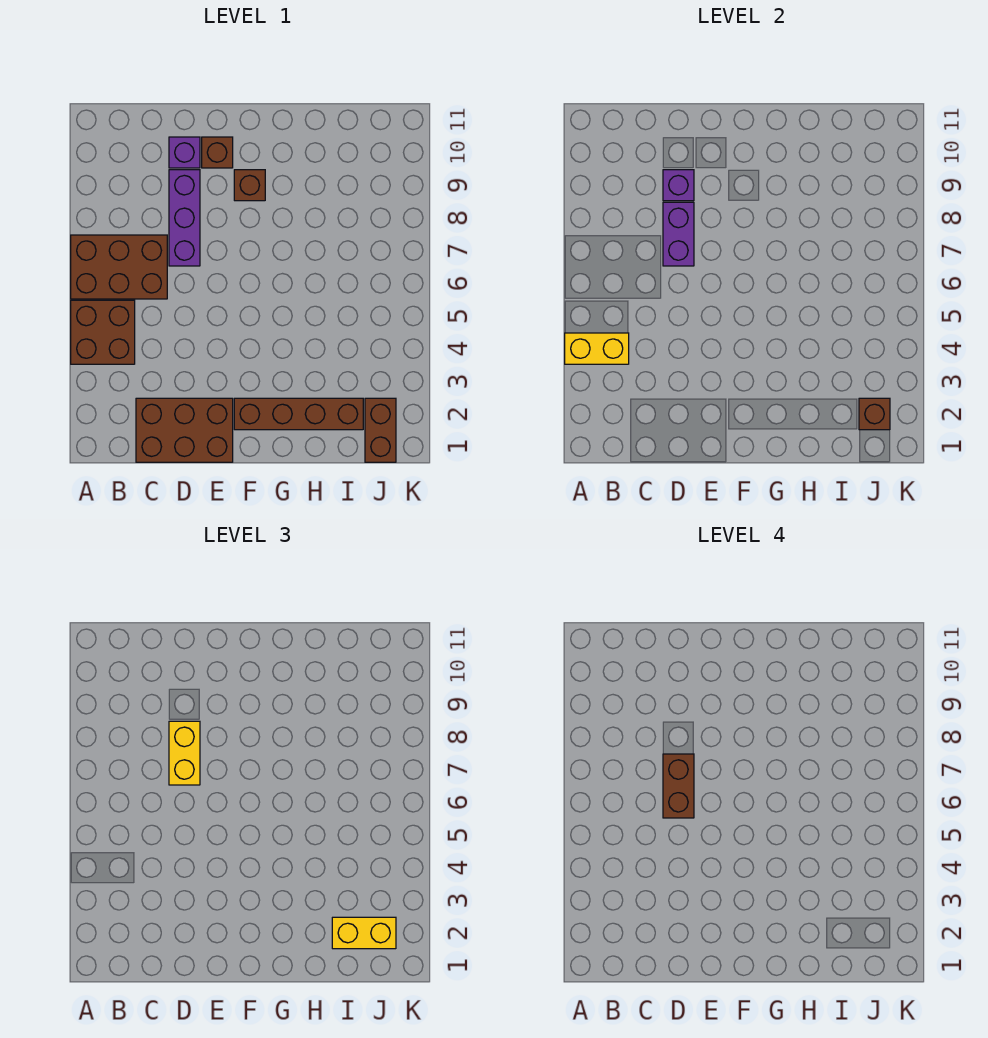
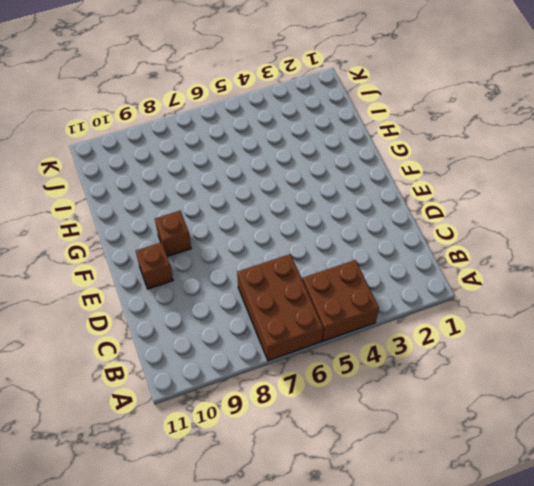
none -> brown brick C1:E2 level 1
none -> purple brick D7:D9 level 1
none -> purple brick D10 level 1

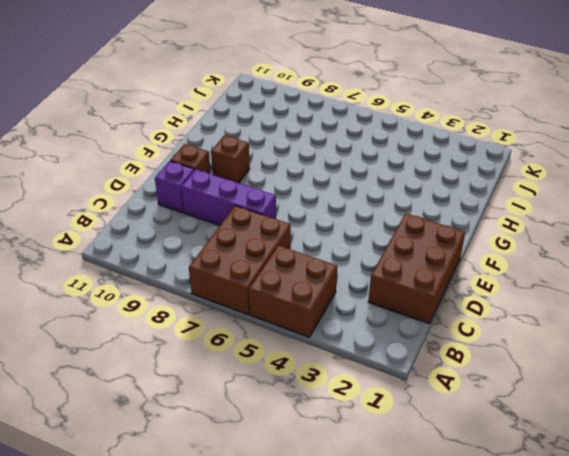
none -> brown brick F2:I2 level 1
none -> brown brick J1:J2 level 1
none -> yellow brick A4:B4 level 2

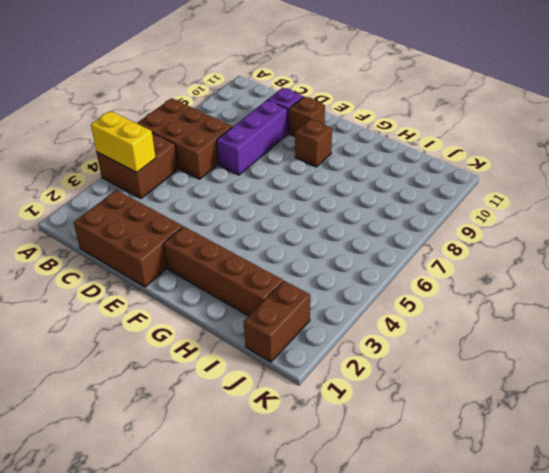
none -> purple brick D7:D8 level 2
none -> purple brick D9 level 2
none -> brown brick J2 level 2

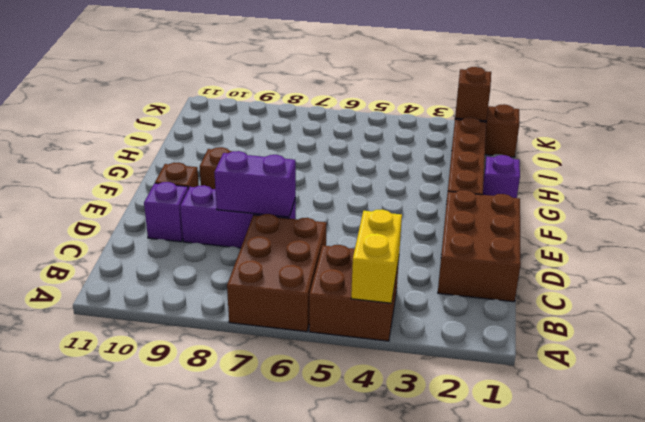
purple brick G1 level 1 -> purple brick D9 level 2
none -> yellow brick D7:D8 level 3
none -> yellow brick I2:J2 level 3
none -> brown brick D6:D7 level 4

